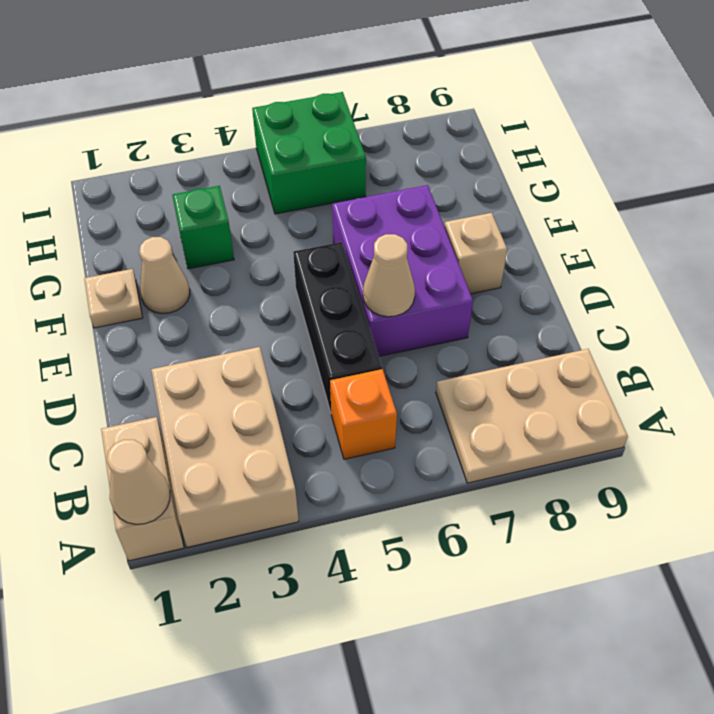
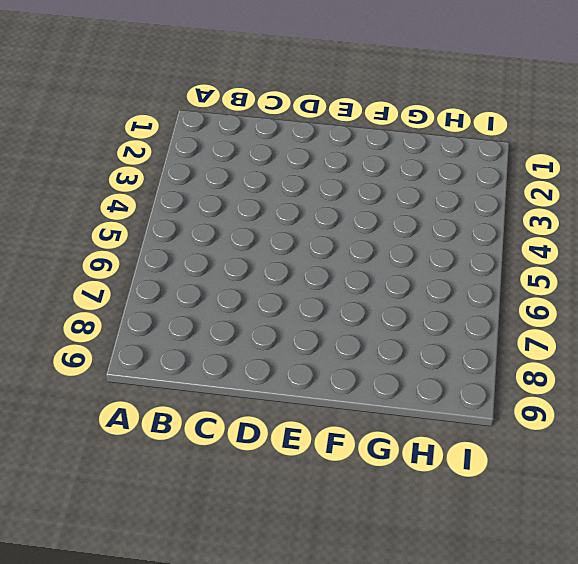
none -> tan brick A1:B1 level 1
none -> tan brick A2:C3 level 1
none -> tan plate A7:B9 level 1

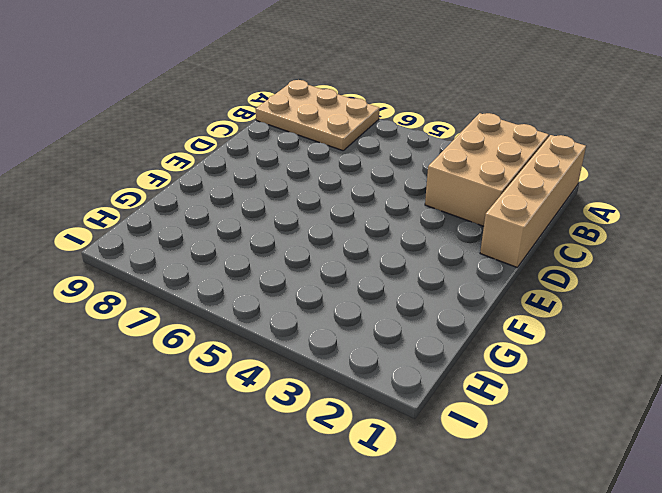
tan brick A1:D1 level 1 -> tan brick A1:B1 level 1
none -> orange brick B5 level 1
none -> black brick C5:E5 level 1
none -> purple brick D6:F7 level 1

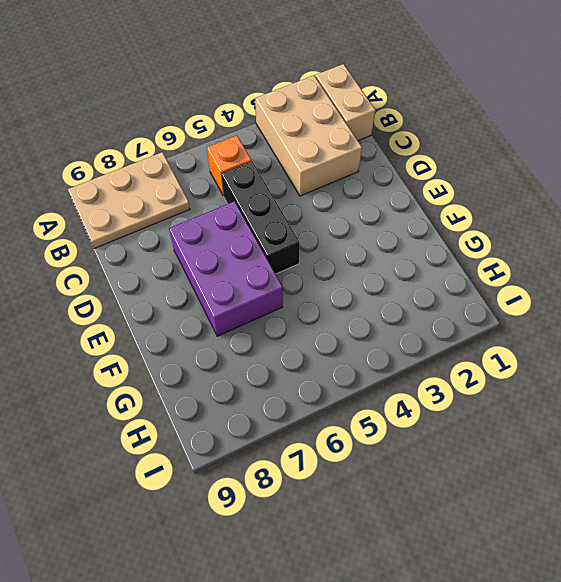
none -> tan brick E8 level 1
none -> tan plate F1 level 1
none -> tan cone F2 level 1

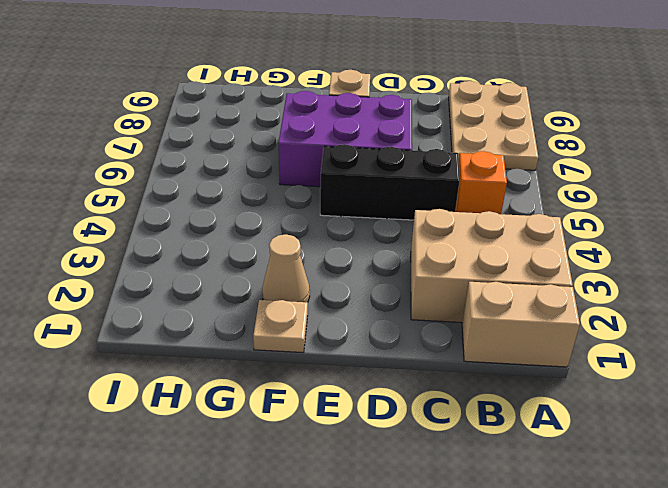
none -> green brick G3 level 1
none -> green brick H5:I6 level 1
none -> tan cone A1 level 2

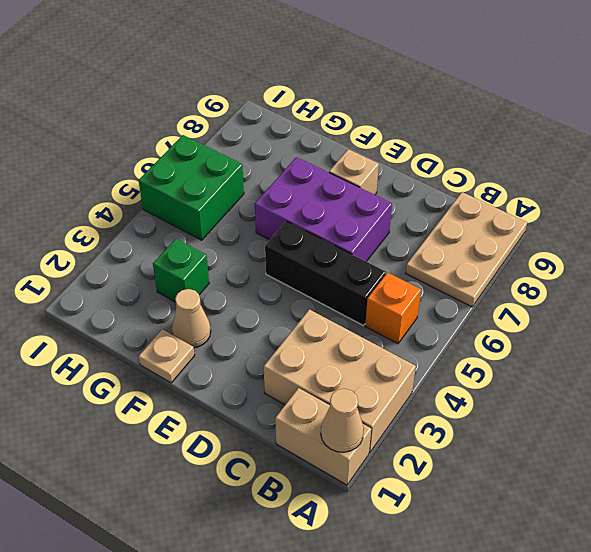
none -> tan cone D6 level 2

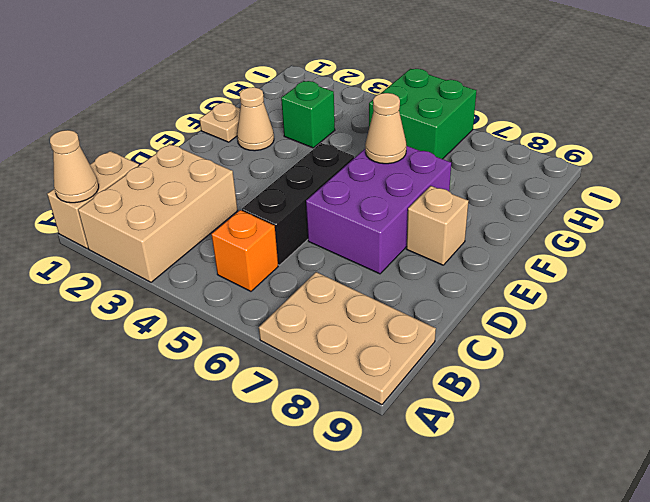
tan cone F6 level 2 -> tan cone D6 level 2

